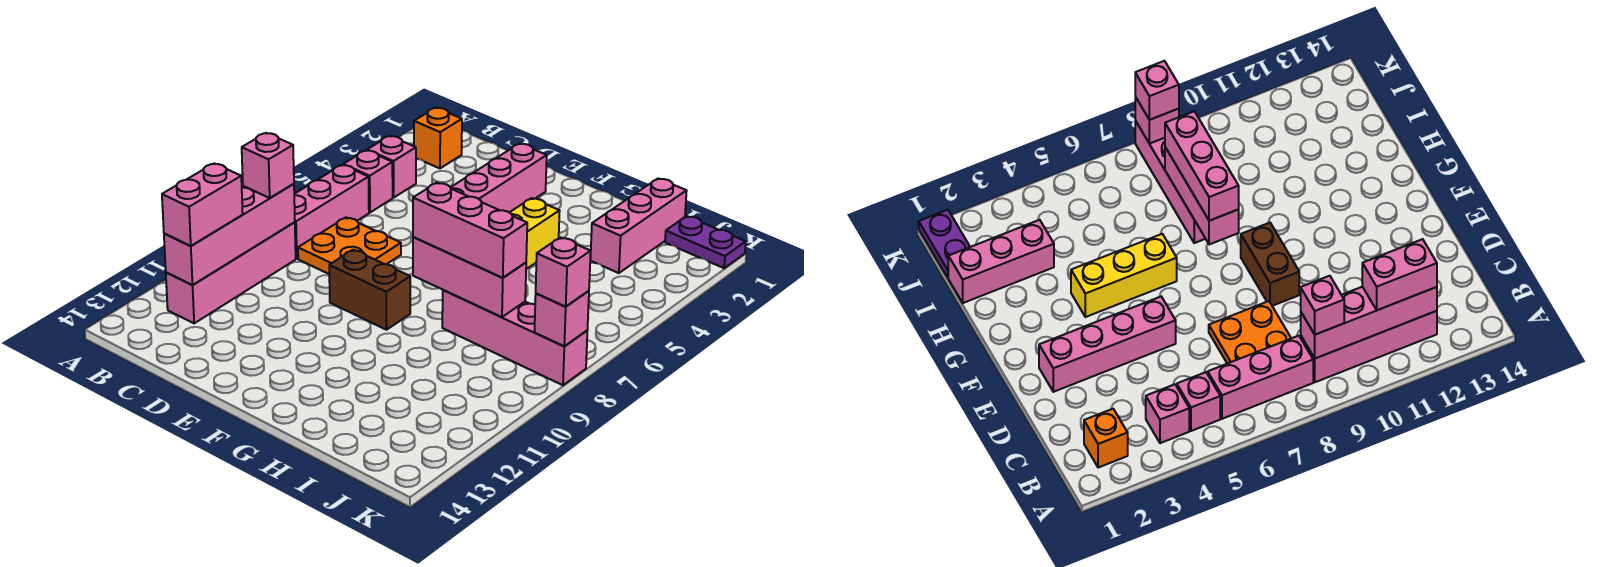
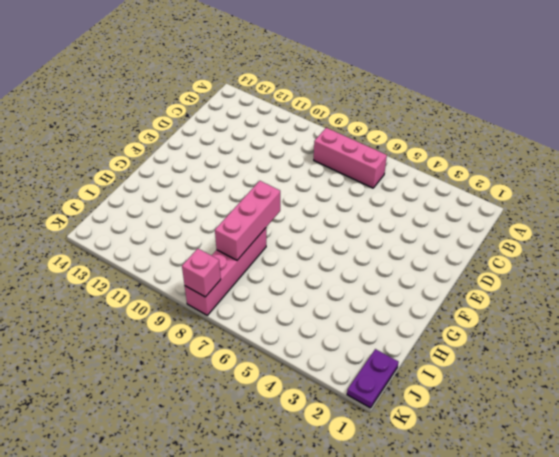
none -> orange brick B2 level 1
none -> pink brick B4 level 1
none -> pink brick B5 level 1

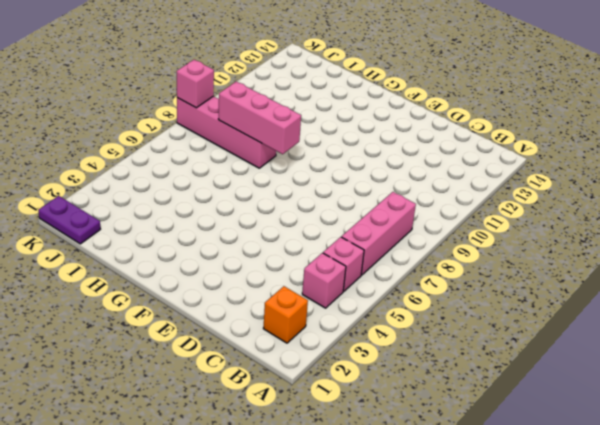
none -> pink brick B9:B12 level 1
none -> orange plate C7:D8 level 1
none -> pink brick E2:E5 level 1

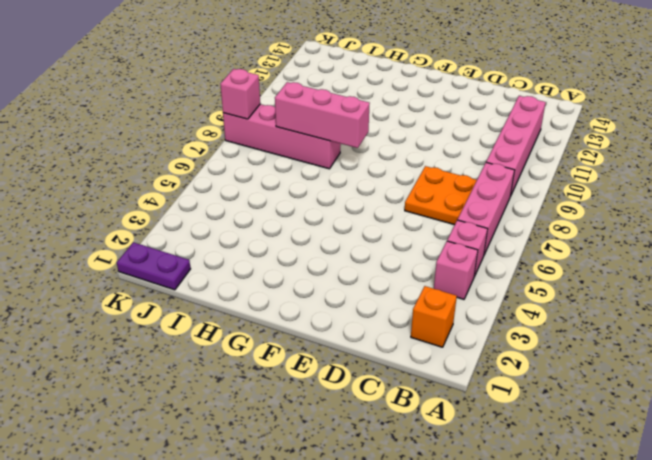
none -> pink brick E2:E5 level 1
none -> brown brick E9:F9 level 1
none -> yellow brick G4:G6 level 1

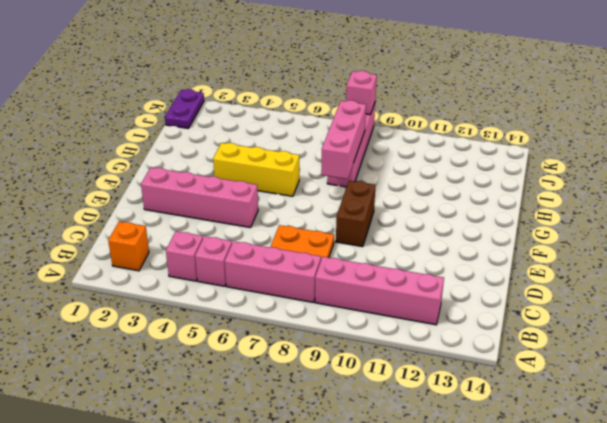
none -> pink brick I1:I3 level 1
none -> pink brick B9:B12 level 2
none -> pink brick B9 level 3

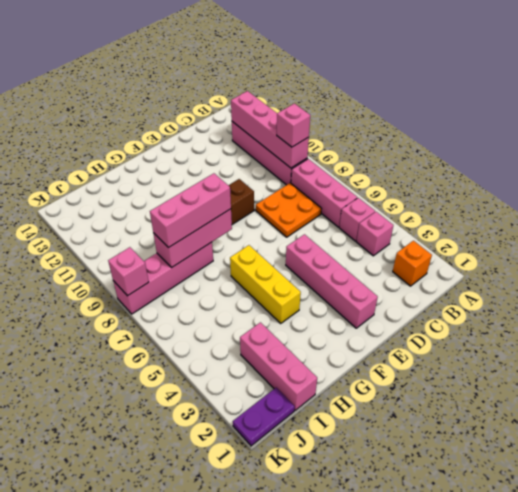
none -> pink brick B11:B12 level 3
none -> pink brick K8 level 3

